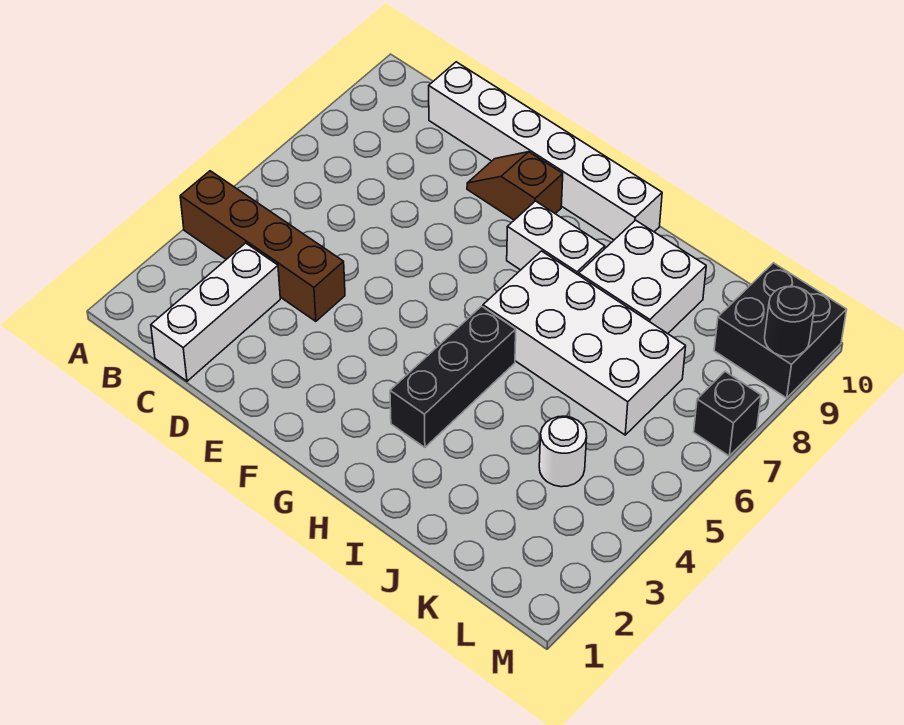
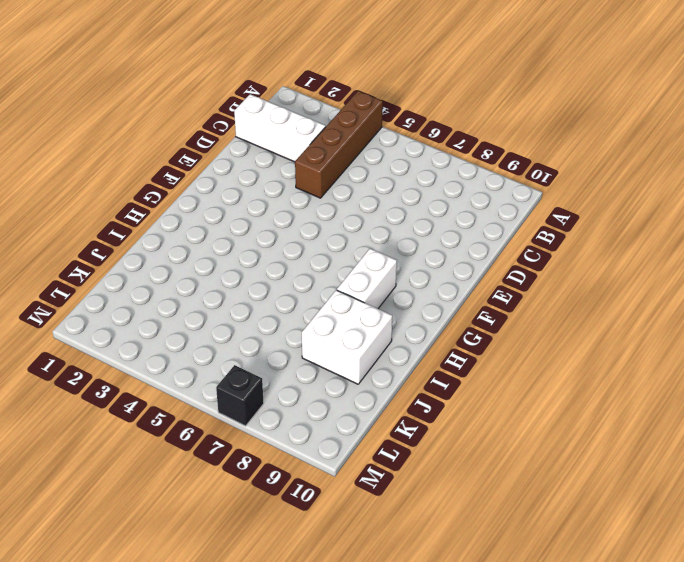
none -> white brick C10:H10 level 1
none -> brown slope E9:F9 level 1 top F
none -> black brick H3:H5 level 1

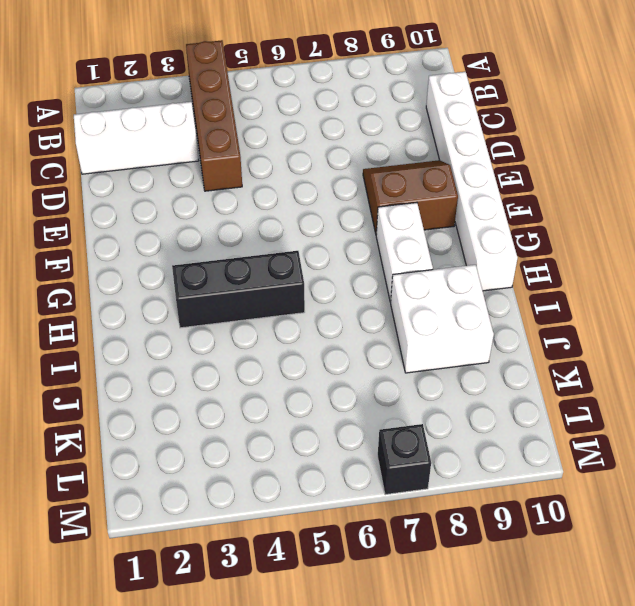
brown slope E8:F9 level 1 top F -> brown slope E9:F9 level 1 top F
none -> white brick H6:K7 level 1
none -> white round brick K4 level 1
none -> black brick L9:M10 level 1

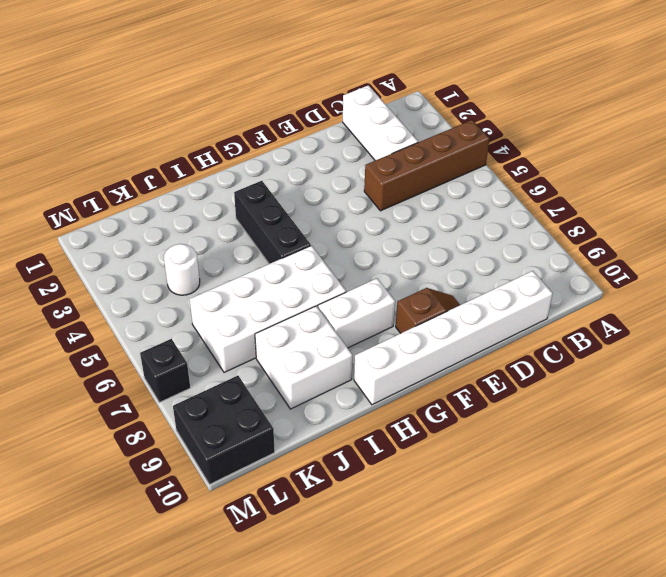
none -> black round brick M9 level 2

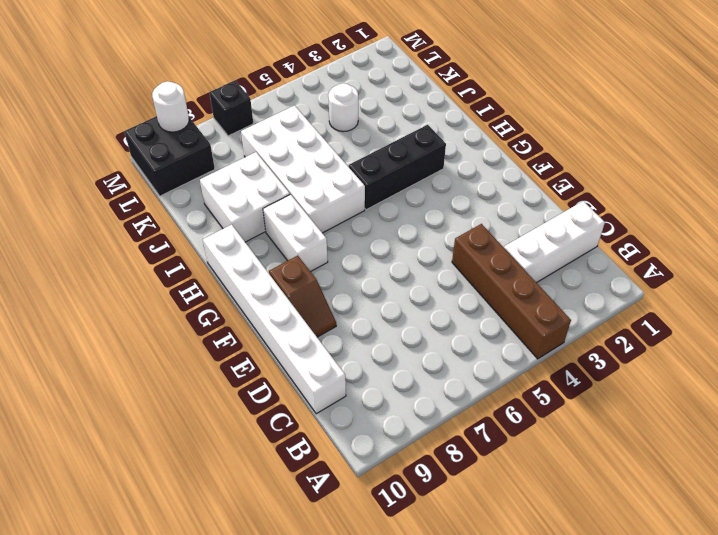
white round brick M9 level 2 -> black round brick M9 level 2

